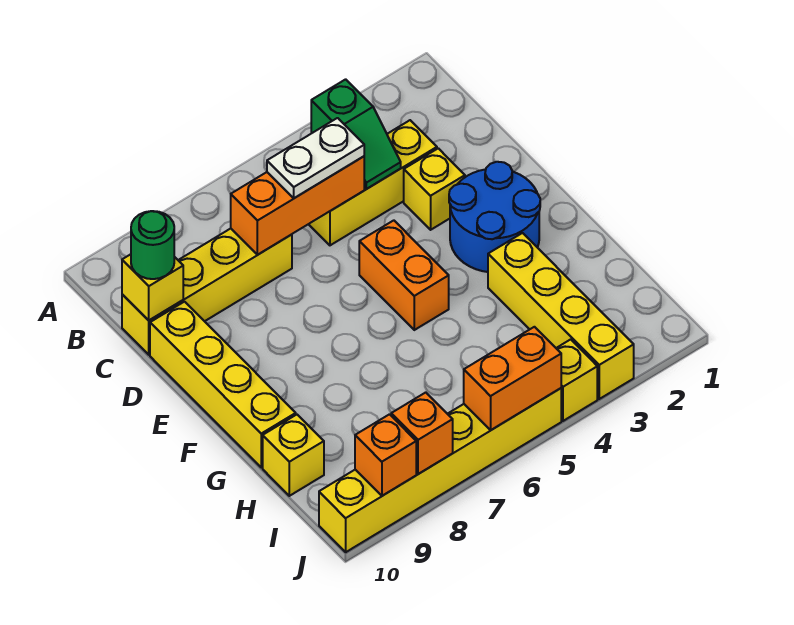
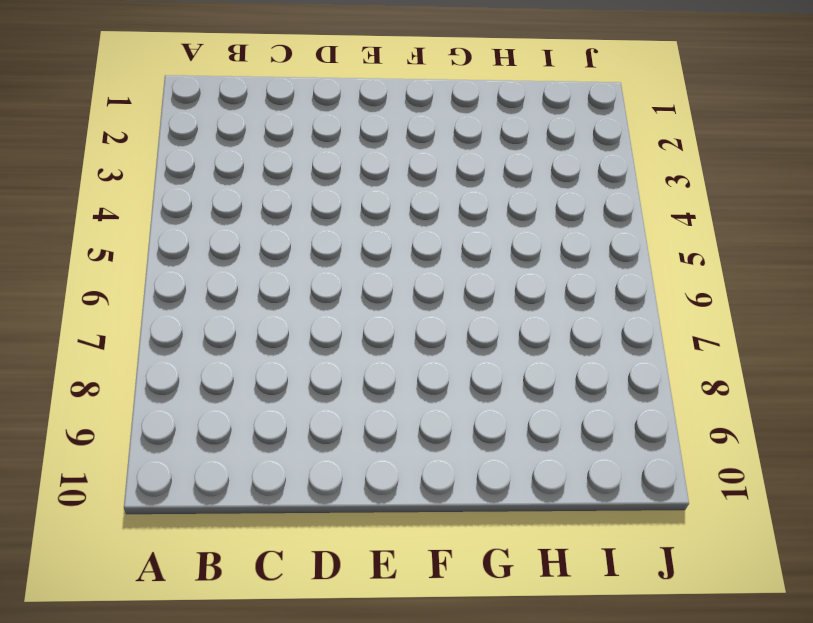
none -> yellow brick C3:C5 level 1
none -> yellow brick C7:C10 level 1
none -> yellow brick D3 level 1

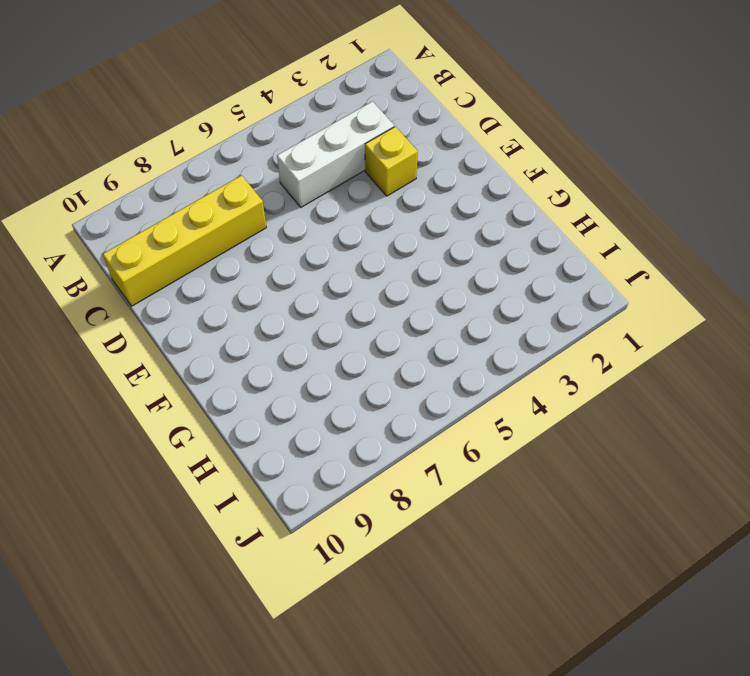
white brick C3:C5 level 1 -> yellow brick C3:C5 level 1
none -> yellow brick D10:G10 level 1
none -> blue round brick E2:F3 level 1
none -> orange brick E5:F5 level 1

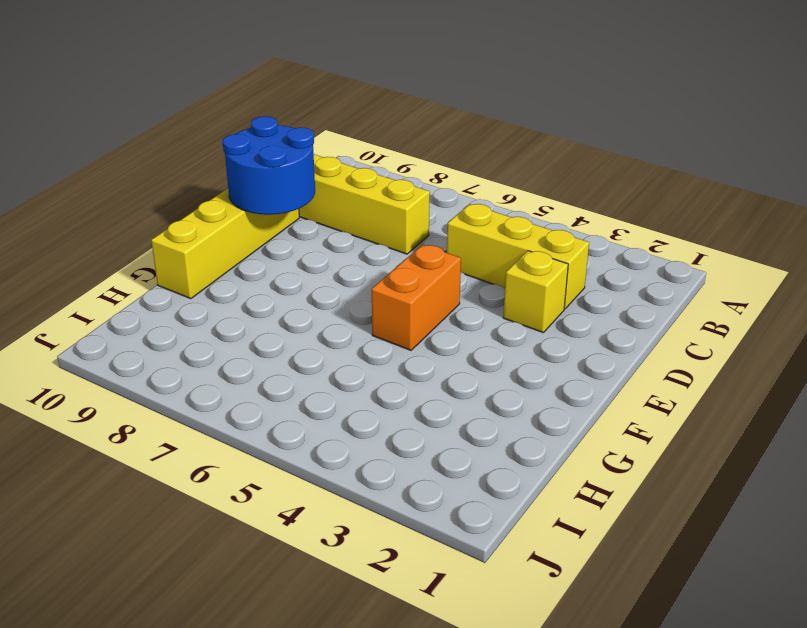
blue round brick D9:E10 level 2 -> blue round brick E2:F3 level 1
none -> yellow brick G3:J3 level 1
none -> yellow brick H10 level 1
none -> yellow brick J4 level 1

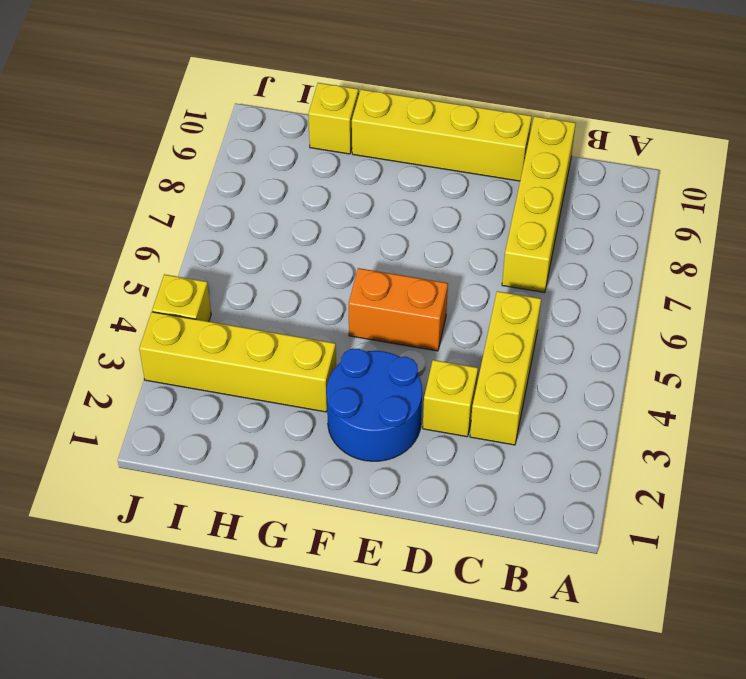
none -> yellow brick J5:J10 level 1
none -> green slope B4:C4 level 2 top B
none -> orange brick C5:C7 level 2

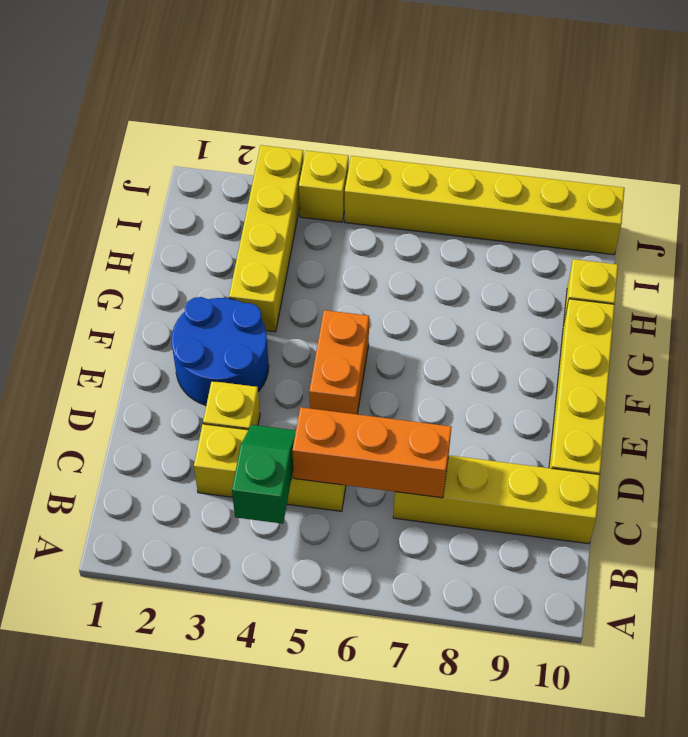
none -> yellow brick C10 level 2
none -> orange brick J5:J6 level 2
none -> orange brick J8 level 2

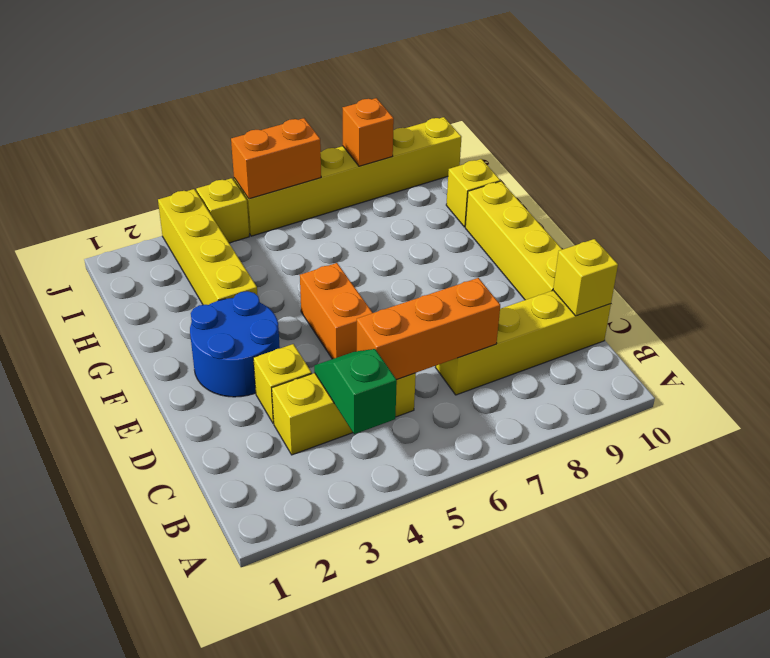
none -> orange brick J9 level 2
none -> white plate C5:C6 level 3
none -> green round brick C10 level 3

